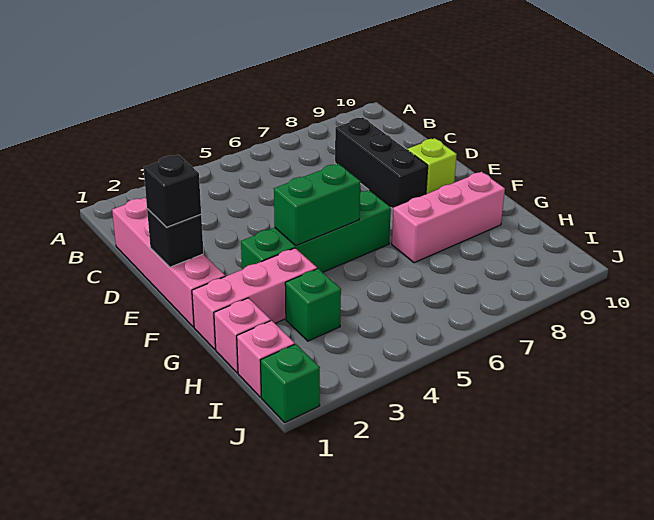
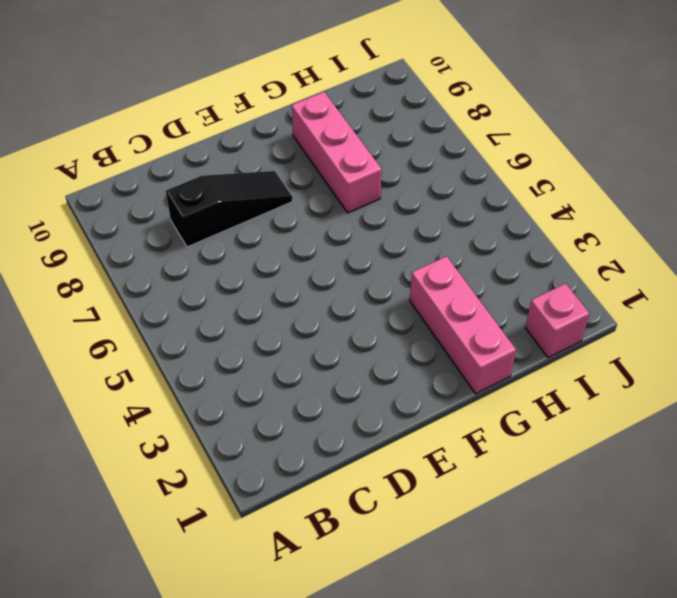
black slope C8:E8 level 1 top C -> black brick C8:E8 level 1
none -> pink brick C1:F1 level 1
none -> lime brick E9 level 1
none -> green brick F3:F6 level 1

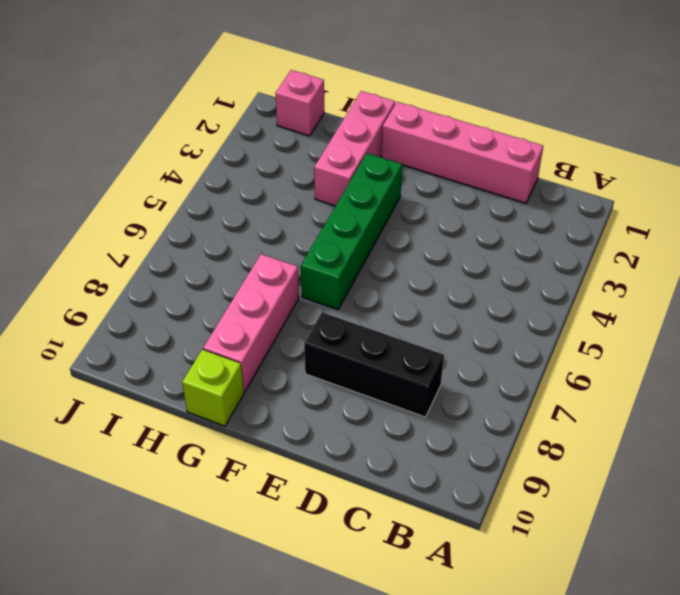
lime brick G10 level 1 -> lime brick E9 level 1
none -> pink brick H1 level 1
none -> green brick H3 level 1
none -> green brick J1 level 1

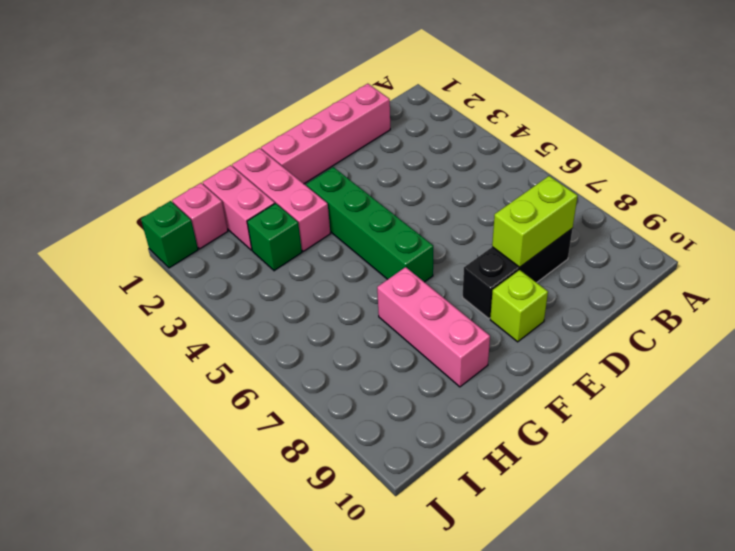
lime brick C8:D8 level 2 -> none
pink brick H1:H2 level 1 -> pink brick H1 level 1
none -> black brick E1 level 2
none -> green brick F4:F5 level 2
none -> black brick E1 level 3

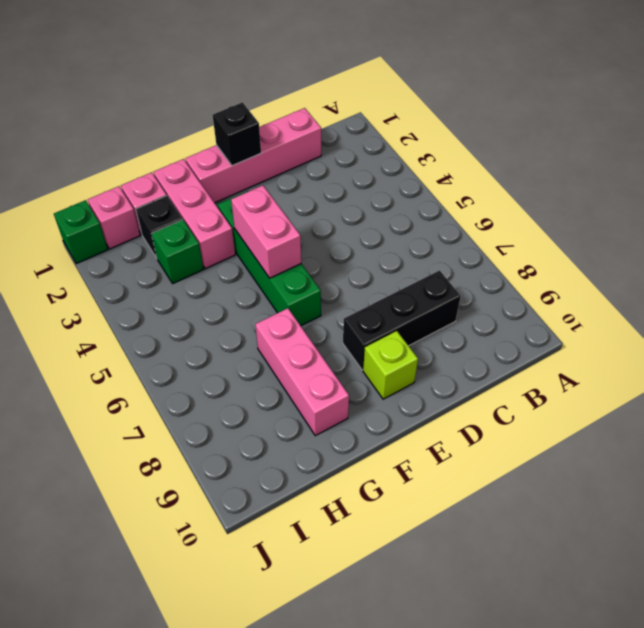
pink brick F4:F5 level 2 -> green brick F4:F5 level 2
black brick H2 level 1 -> black brick E1 level 3

